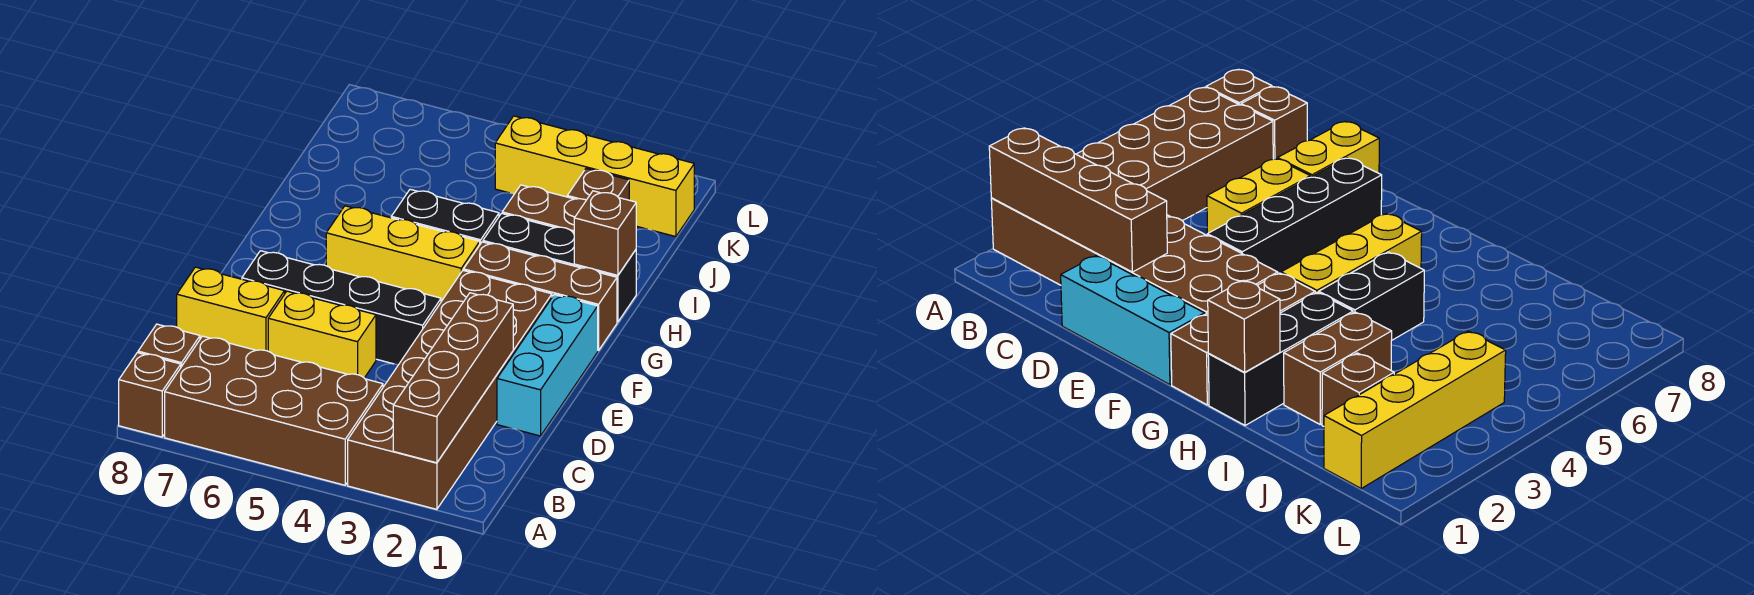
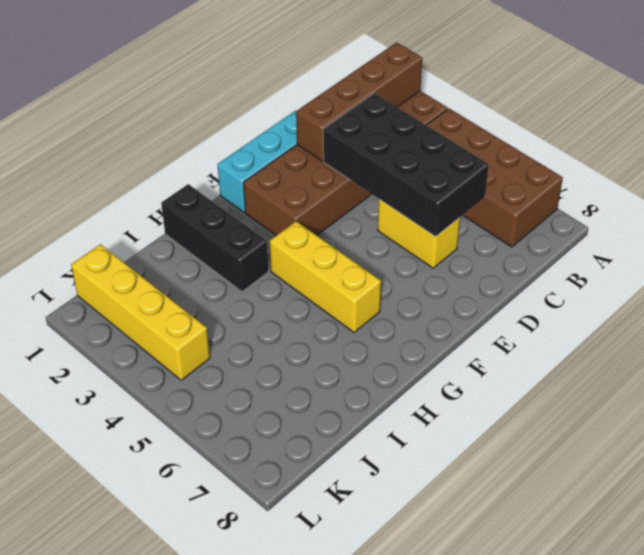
black brick C3:D6 level 2 -> none
none -> brown brick A8 level 1
none -> brown brick B8 level 1
none -> yellow brick D7:D8 level 1

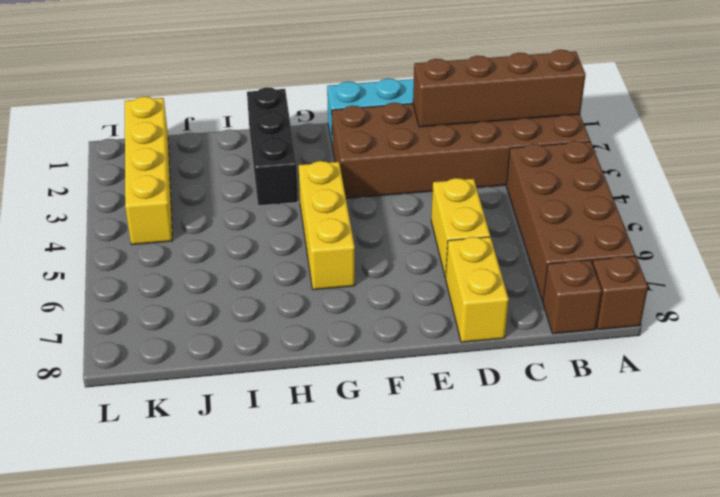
none -> black brick E4:E7 level 1
none -> brown brick G1:G3 level 1
none -> black brick H4:H5 level 1

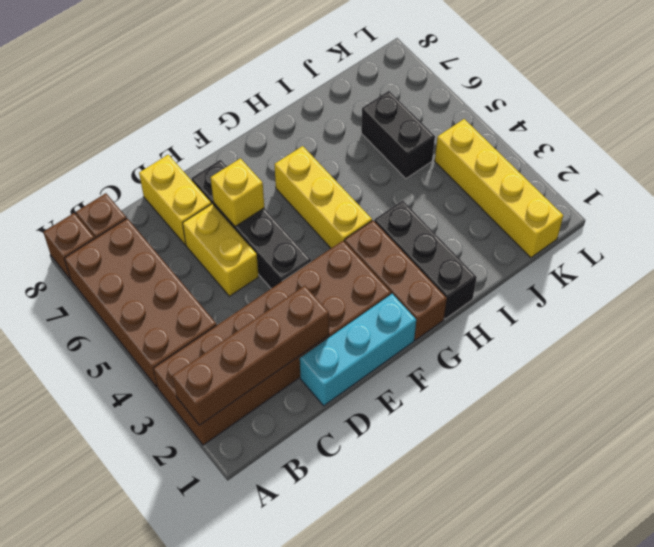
yellow brick E6 level 2 -> none
black brick J5:J6 level 1 -> black brick H4:H5 level 1
none -> brown brick I2:I3 level 1
none -> brown brick J2 level 1
none -> brown brick H1 level 2

